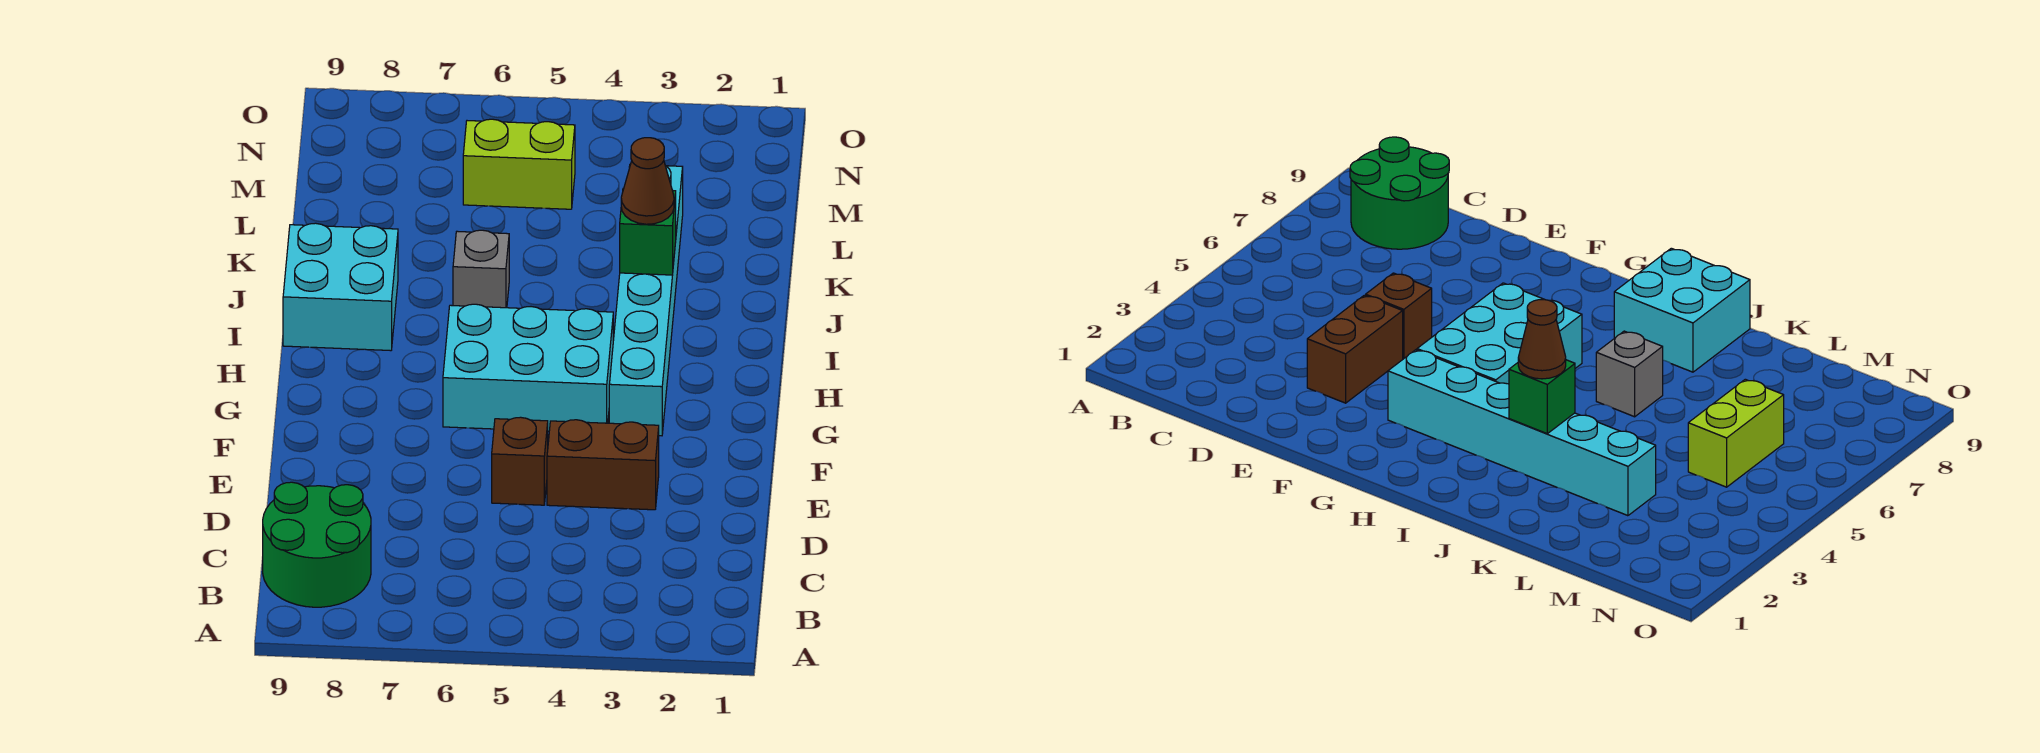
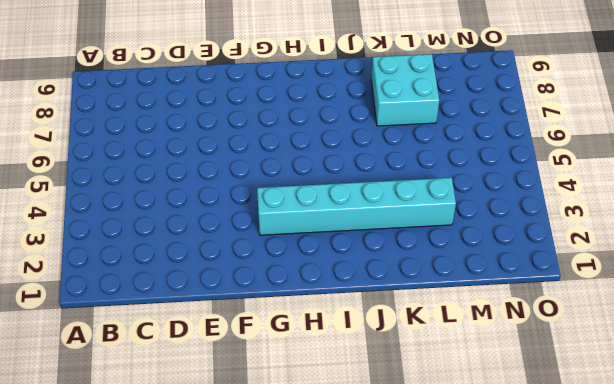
cyan brick K7:L8 level 1 -> cyan brick I8:J9 level 1
none -> green round brick B8:C9 level 1
none -> brown brick E3:E4 level 1

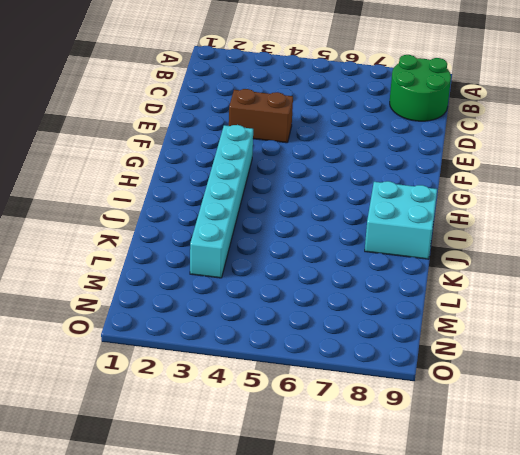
none -> brown brick E5 level 1
none -> cyan brick G4:H6 level 1

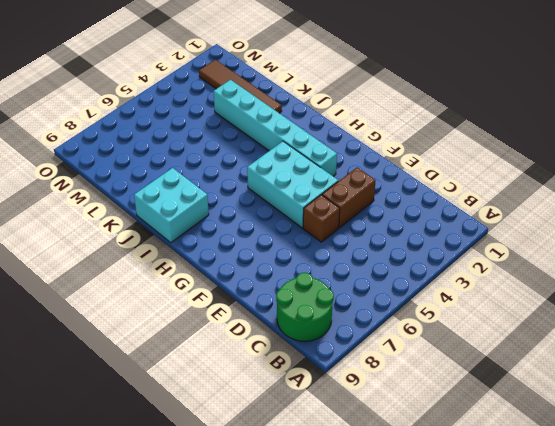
cyan brick F4:H5 level 1 -> cyan brick G4:H6 level 1
brown tile K2:N2 level 1 -> none
none -> grey brick J6 level 1
none -> lime brick M5:M6 level 1

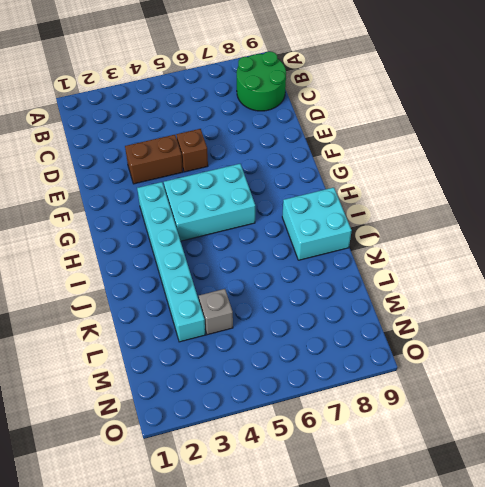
grey brick L4 level 1 -> grey brick J6 level 1
none -> lime brick M5:M6 level 1
none -> green brick J3 level 2

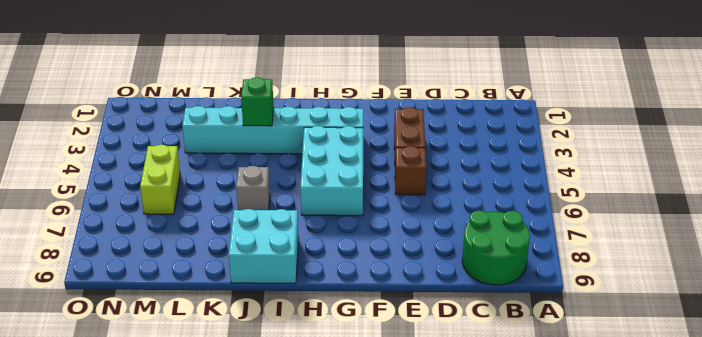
none -> brown cone J3 level 3

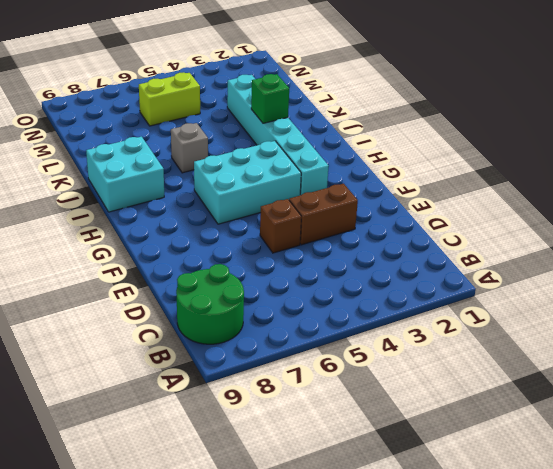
none -> brown cone J3 level 3

